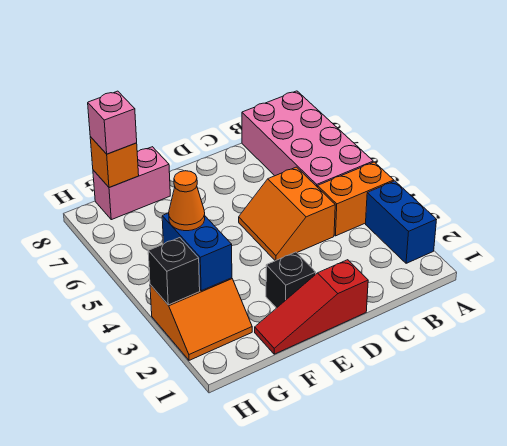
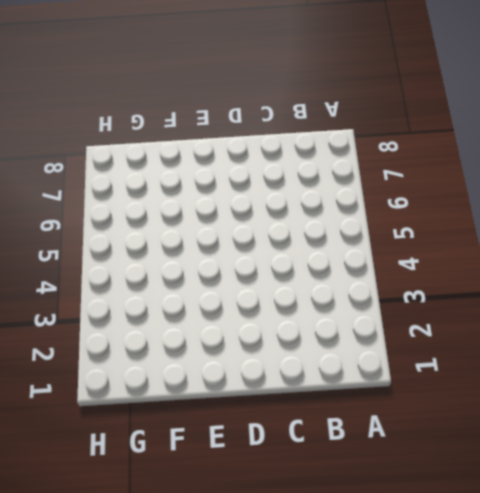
none -> blue brick A2:A3 level 1
none -> orange brick A4:B4 level 1
none -> pink brick A5:B8 level 1

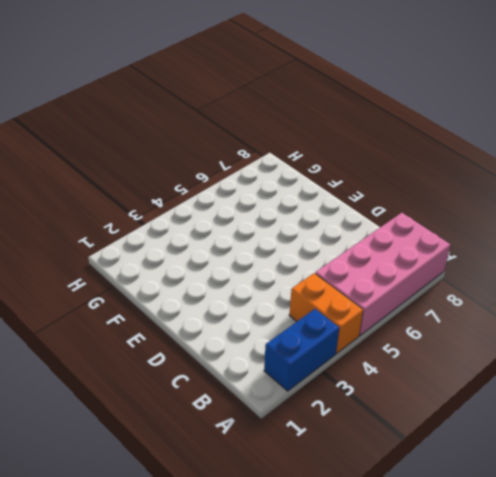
none -> orange slope C4:D5 level 1 top C
none -> red slope D1:F1 level 1 top D
none -> black brick E2 level 1

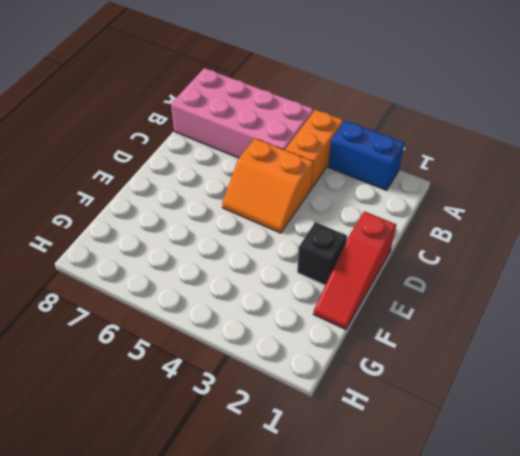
none -> pink brick F8:G8 level 1
none -> orange slope G2:H3 level 1 top 3
none -> blue brick G3:G4 level 2

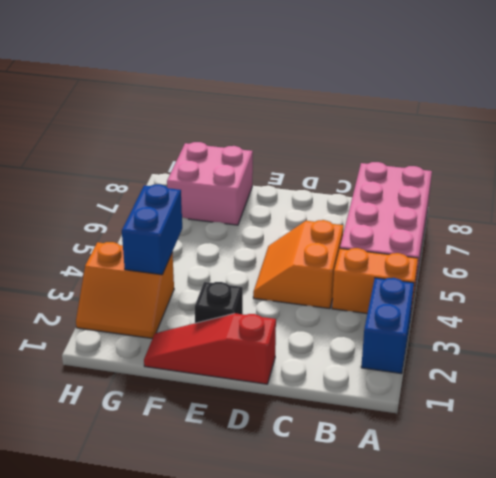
pink brick F7:G8 level 1 -> pink brick F8:G8 level 1
none -> orange brick G8 level 2
none -> black brick H3 level 2
none -> orange cone G4 level 3

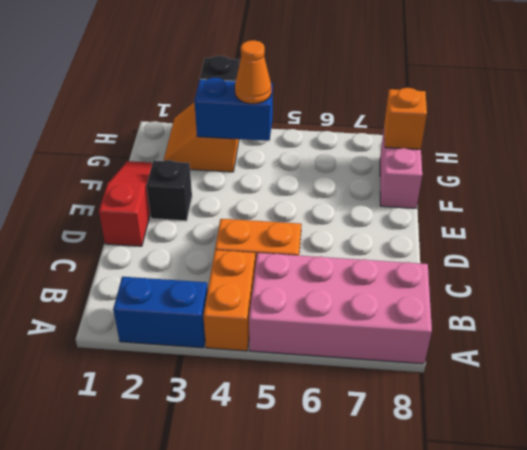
none -> pink brick G8 level 3

